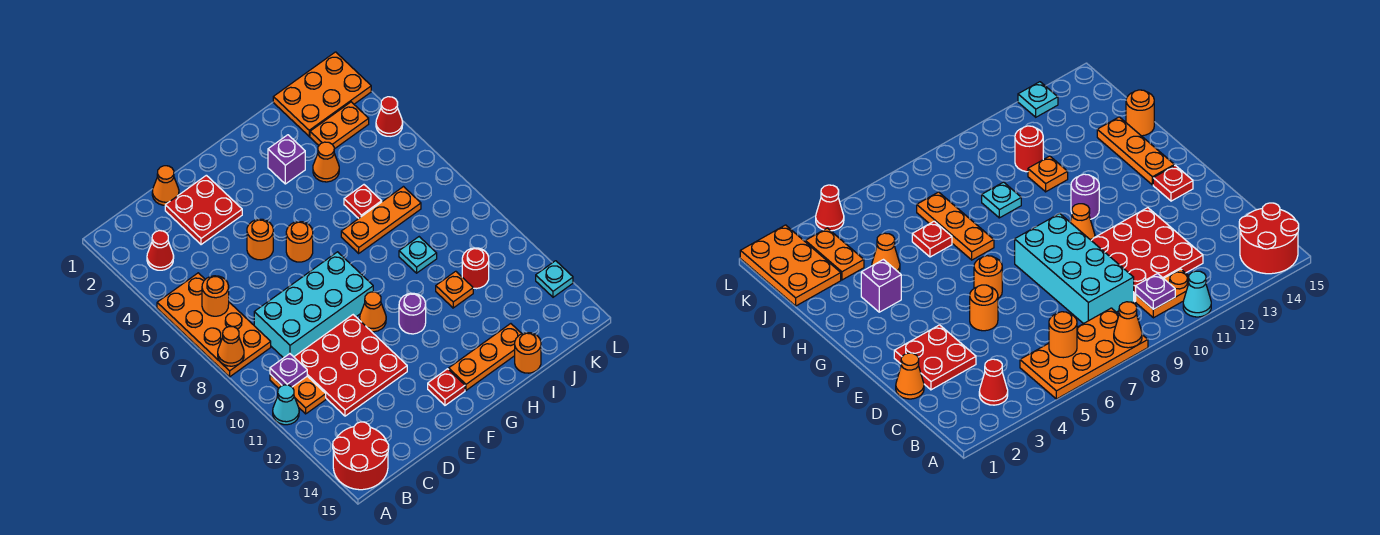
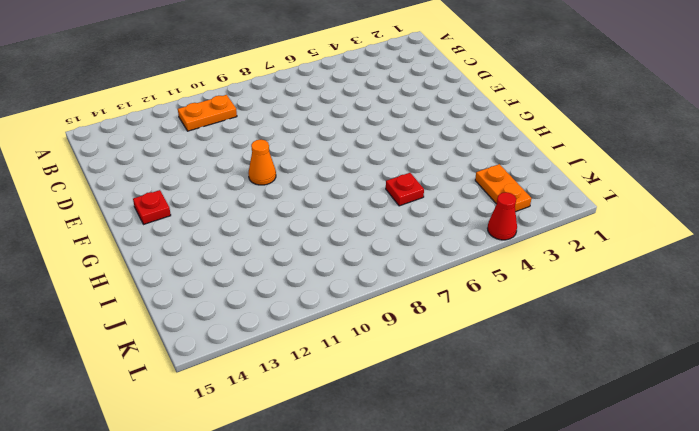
none -> orange plate A5:B8 level 1
none -> cyan cone A11 level 1
none -> red round brick A14:B15 level 1
none -> red cone B3 level 1

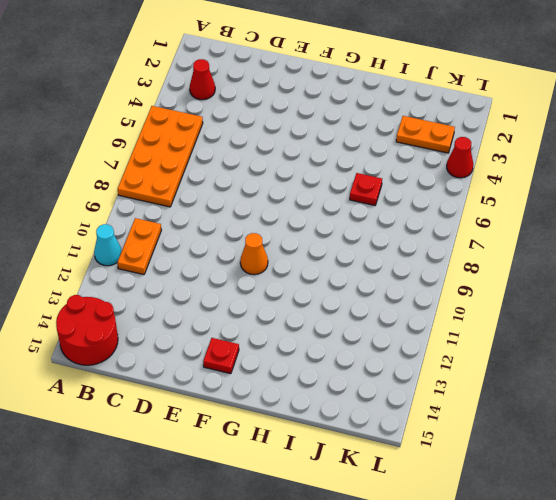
none -> cyan brick C8:F9 level 1
none -> red plate C10:E12 level 1
none -> orange cone D1 level 1
none -> red plate D2:E3 level 1

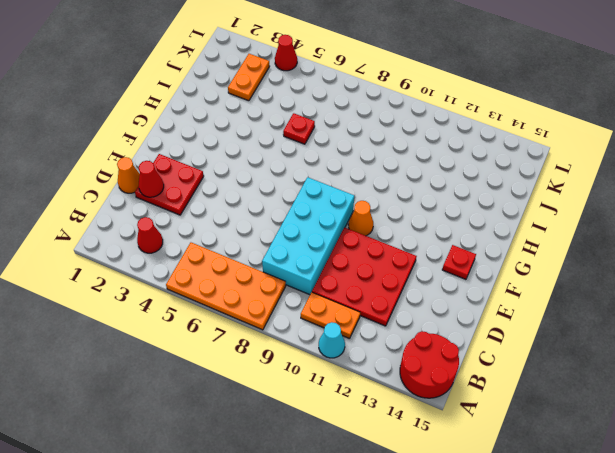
red cone D2 level 2 -> none
none -> orange round brick E5 level 1
none -> orange round brick F6 level 1
none -> purple round brick G11 level 1
none -> orange plate G14:I14 level 1

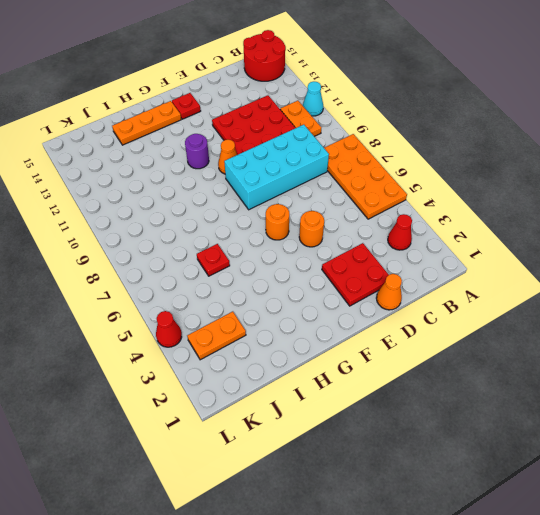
none -> purple brick H3 level 1
none -> orange plate H7:J7 level 1
none -> orange cone I4 level 1
none -> cyan plate I9 level 1

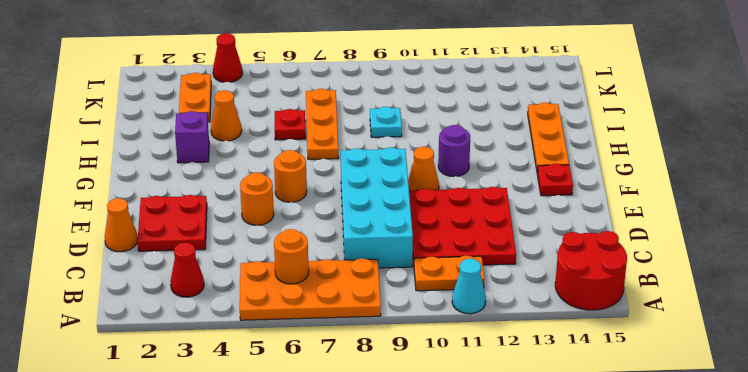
none -> orange plate I11 level 1
none -> orange round brick I15 level 1
none -> orange plate J1:L2 level 1
none -> red round brick J11 level 1

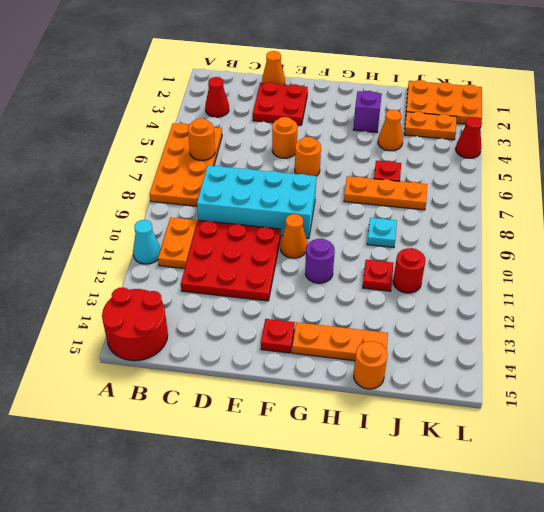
red plate I11 level 1 -> orange plate I11 level 1
none -> cyan plate L13 level 1
none -> orange cone A8 level 2
none -> purple plate B10 level 2

